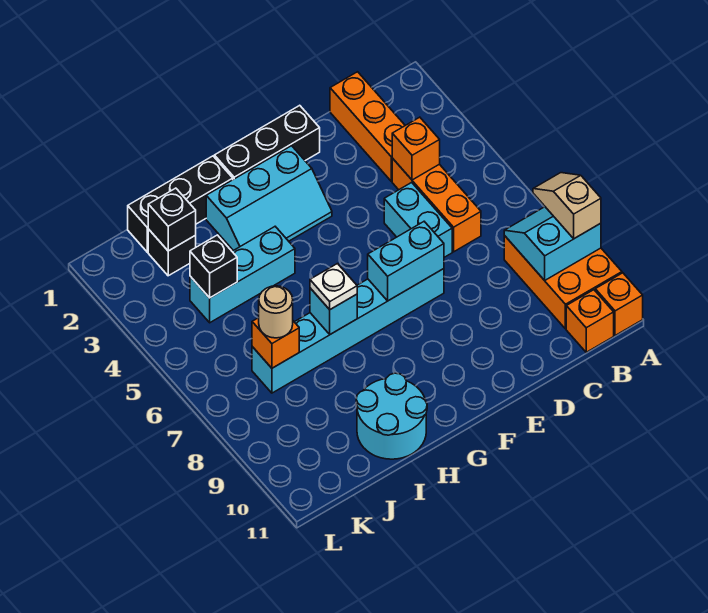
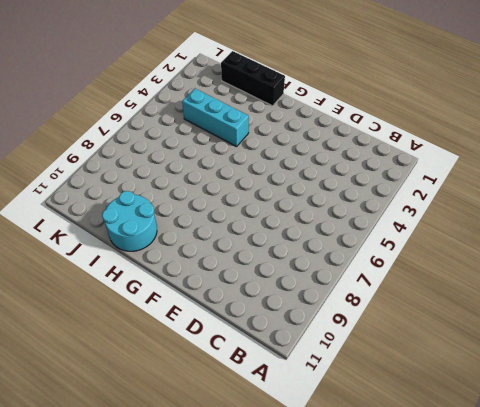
none -> orange brick A8:B10 level 1
none -> orange brick A11 level 1
none -> orange brick B11 level 1

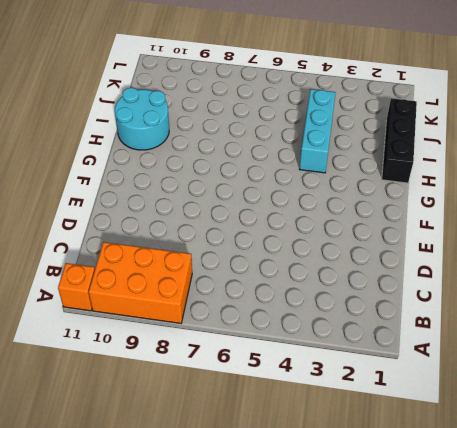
none -> orange brick B11 level 1
none -> orange brick C1:C3 level 1
none -> orange brick C4:C6 level 1

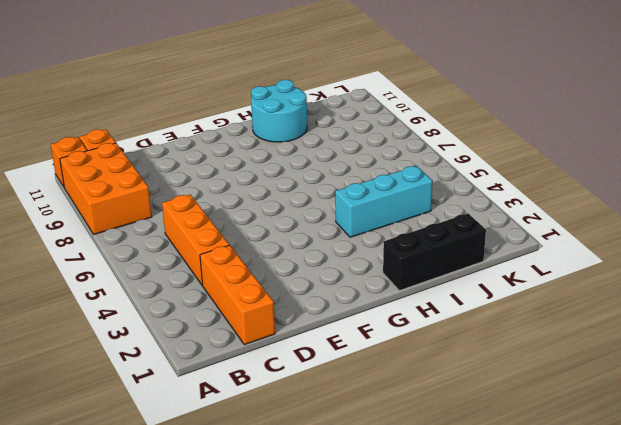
none -> cyan brick D5:D6 level 1
none -> black brick E1:G1 level 1
none -> cyan brick E7:J7 level 1

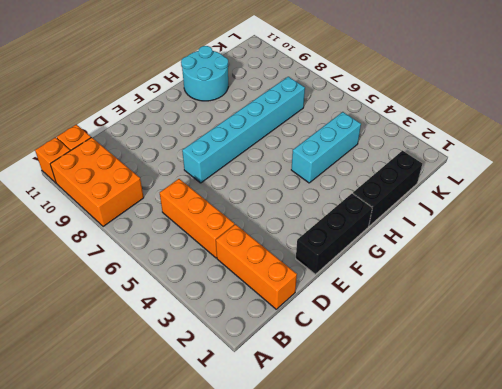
none -> cyan brick D5:D6 level 1
none -> cyan slope F2:H3 level 1 top 2
none -> black brick J2 level 1

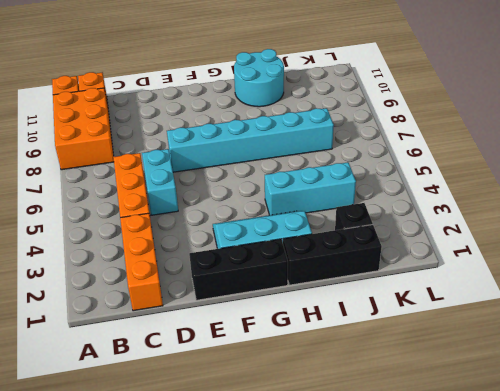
none -> cyan slope A8:B9 level 2 top 9
none -> orange brick C4 level 2
none -> cyan brick E7:F7 level 2

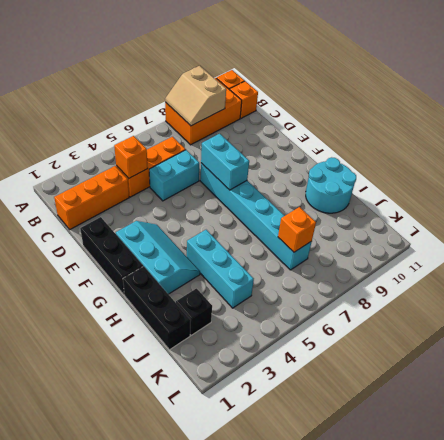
tan slope A8:B9 level 2 top 9 -> cyan slope A8:B9 level 2 top 9
none -> cyan brick H7 level 2
none -> black brick J2 level 2
none -> black brick J4 level 2

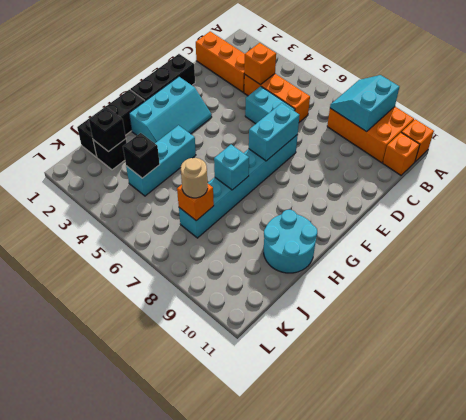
none -> tan slope A8:A9 level 3 top 9
none -> white plate H7 level 3

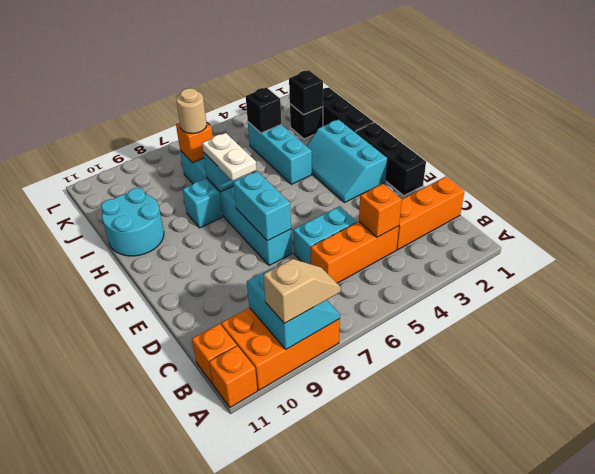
white plate G7:H7 level 3 -> white plate H7 level 3
cyan brick H8 level 1 -> none

